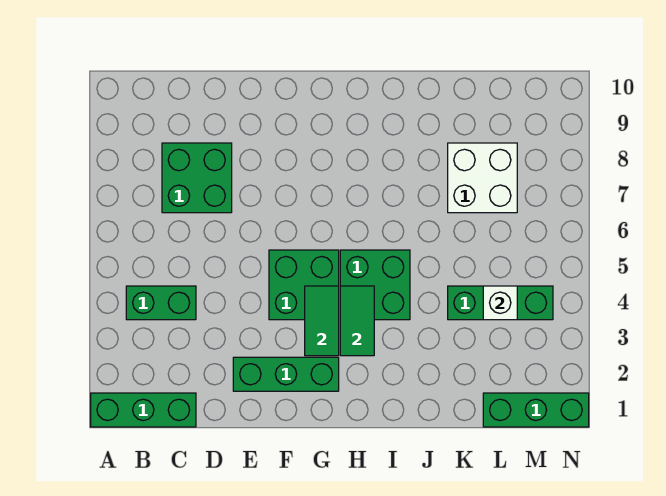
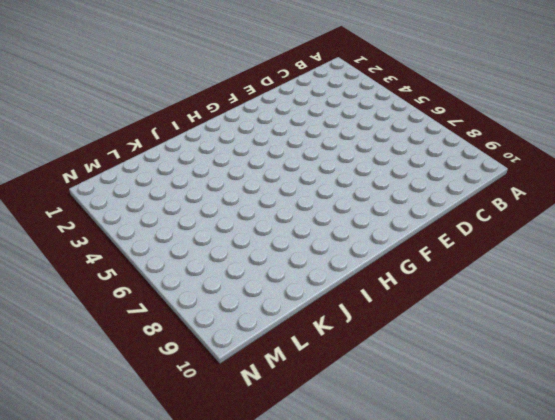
none -> green brick A1:C1 level 1
none -> green brick B4:C4 level 1
none -> green brick C7:D8 level 1

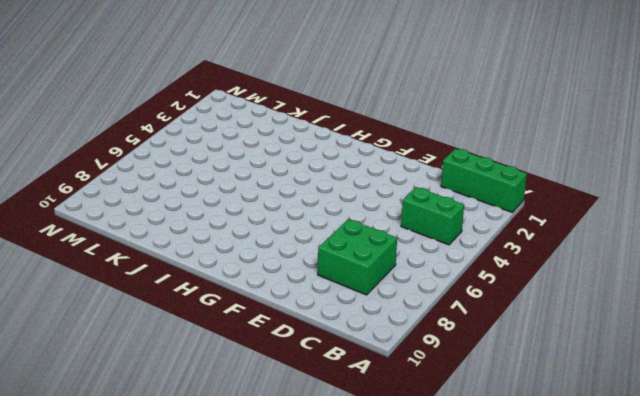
none -> green brick E2:G2 level 1
none -> green brick F4:G5 level 1
none -> green brick H4:I5 level 1

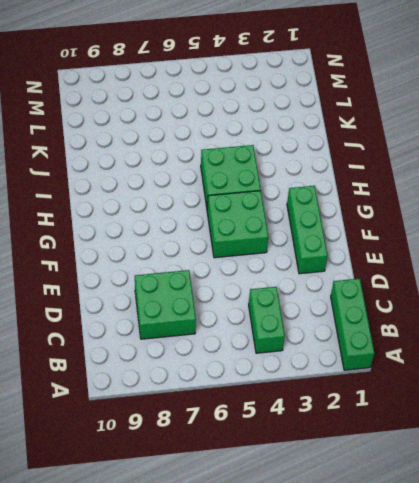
none -> green brick K4:M4 level 1
none -> white brick K7:L8 level 1
none -> green brick L1:N1 level 1

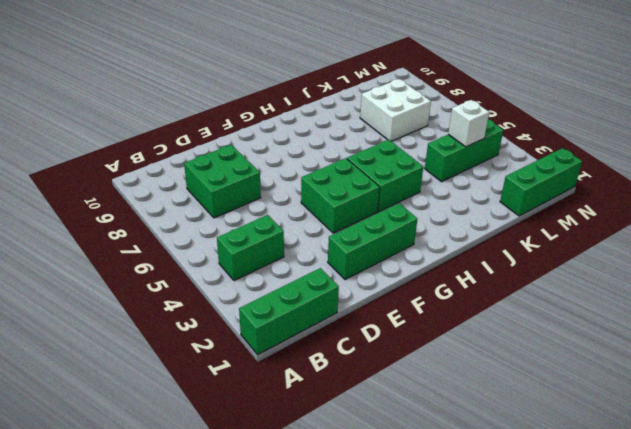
none -> green tile G3:G4 level 2
none -> green tile H3:H4 level 2

